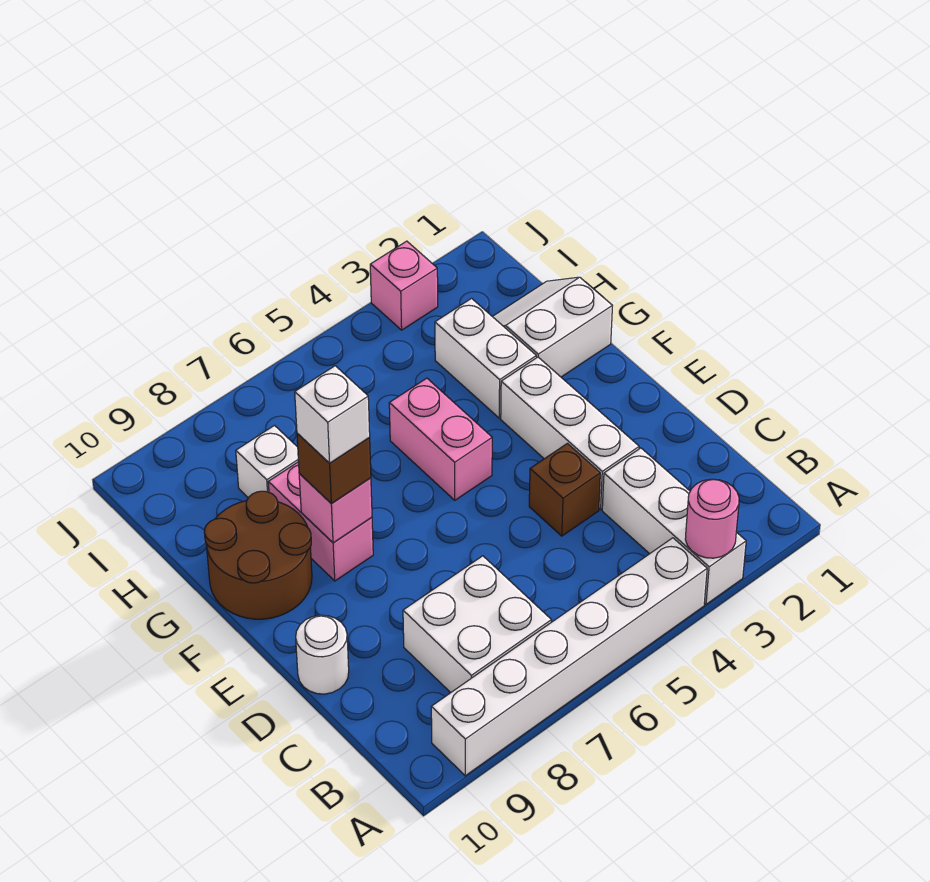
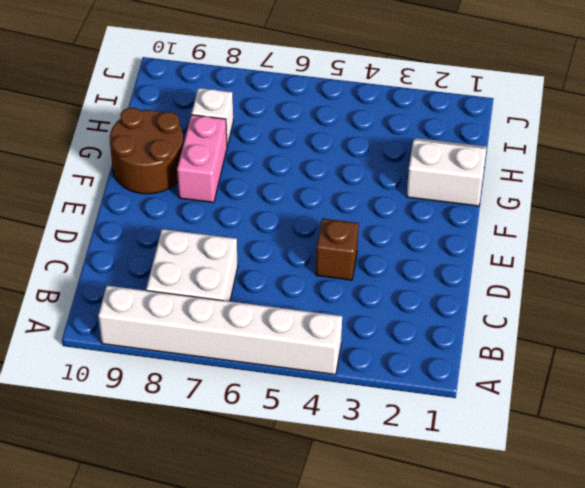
none -> white brick A3:C3 level 1
none -> white brick D3:F3 level 1
none -> white round brick D10 level 1

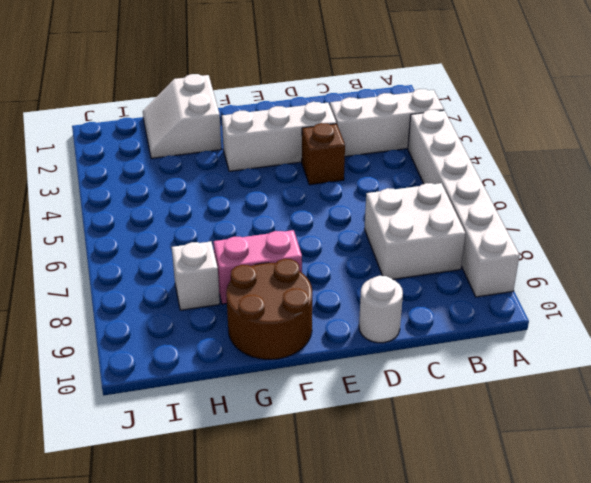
none -> pink brick F5:G5 level 1
none -> white brick G3:H3 level 1
none -> pink brick J3 level 1

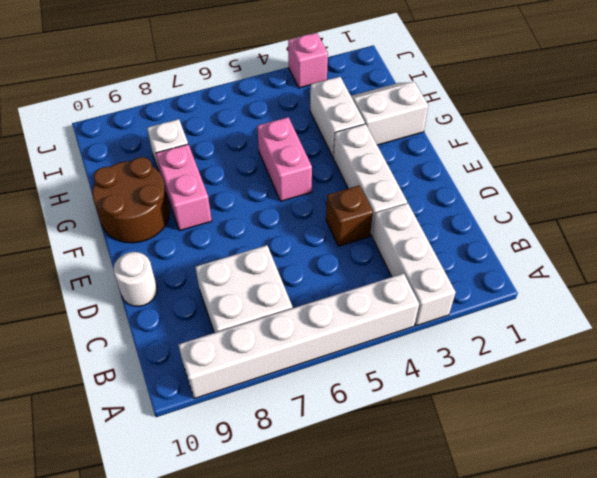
none -> pink round brick A3 level 2
none -> pink brick F8 level 2
none -> brown brick F8 level 3

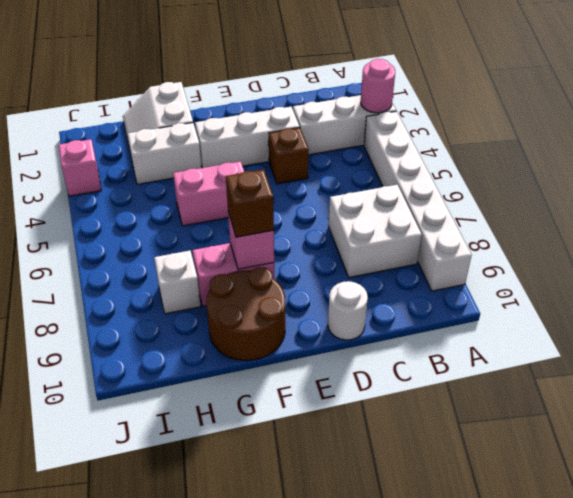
none -> white brick F8 level 4

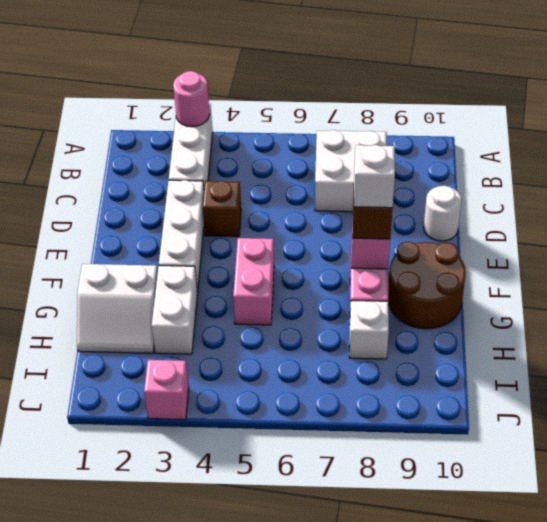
none -> white brick A4:A9 level 1

